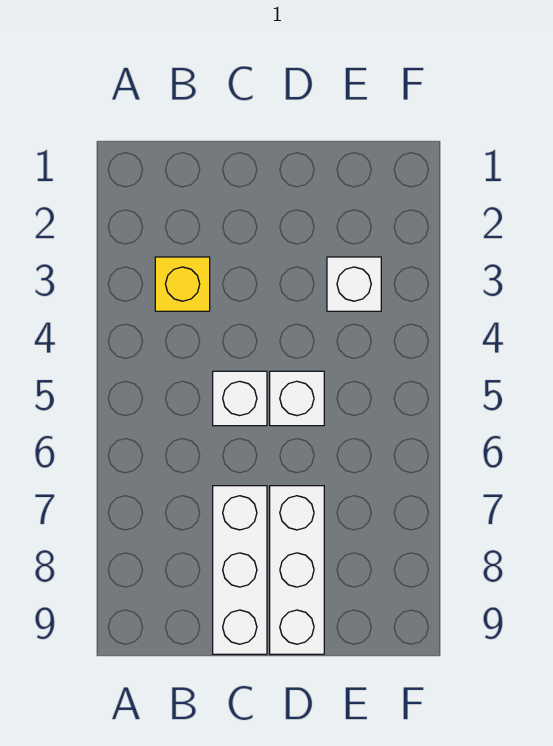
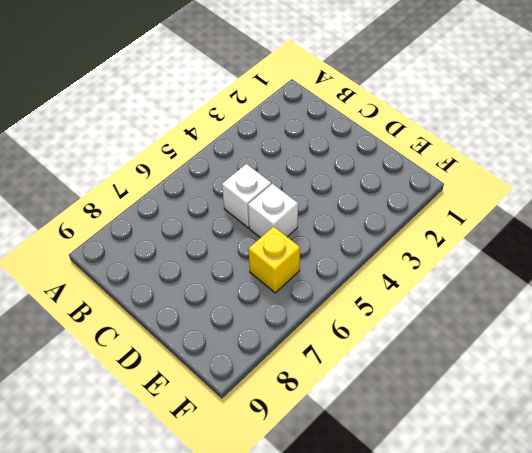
yellow brick E6 level 1 -> yellow brick B3 level 1
none -> white brick C7:C9 level 1
none -> white brick D7:D9 level 1

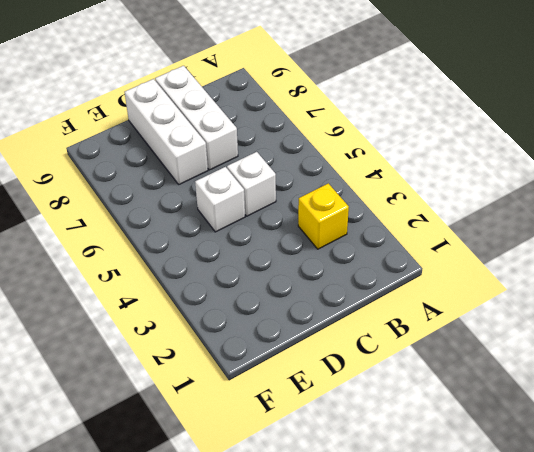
none -> white brick E3 level 1

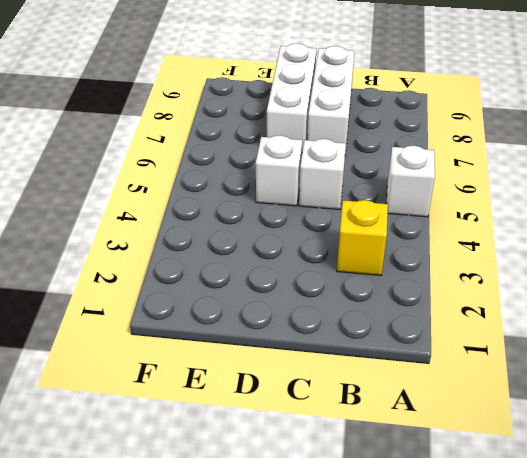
white brick A5 level 1 -> white brick E3 level 1

